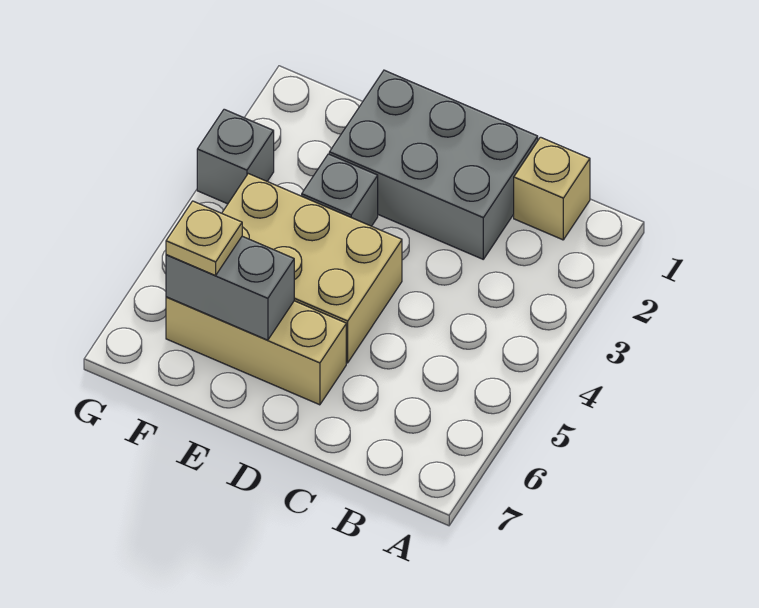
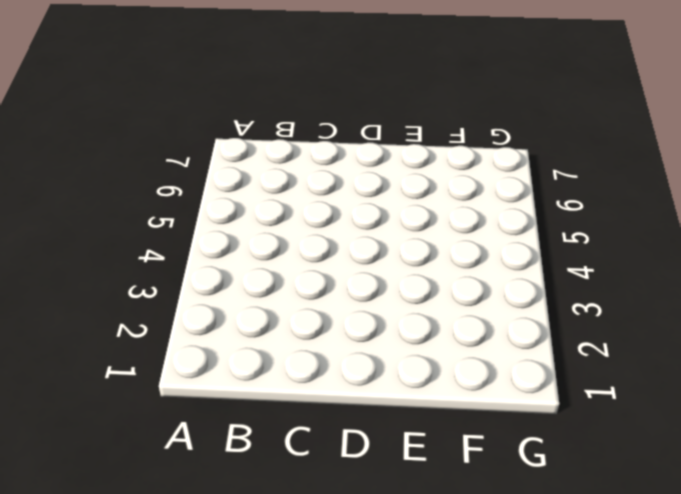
none -> tan brick B1 level 1
none -> grey brick C1:E2 level 1

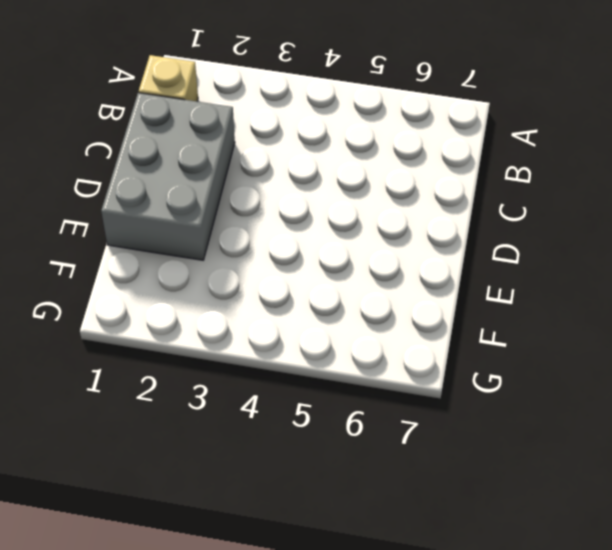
none -> tan brick D4:F5 level 1
none -> tan brick D6:F6 level 1

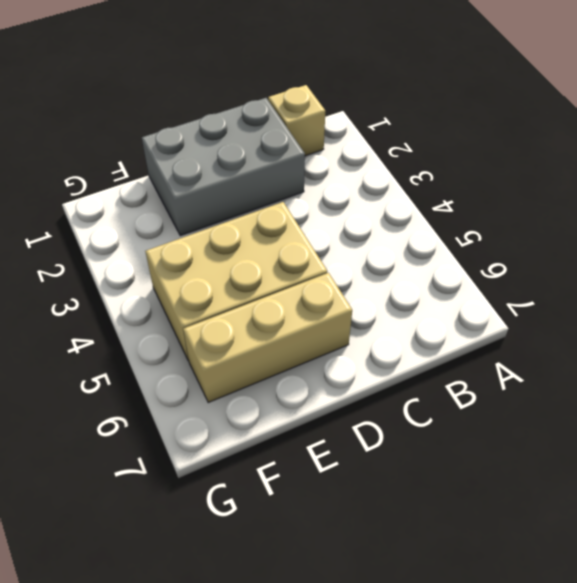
none -> grey brick E3 level 1
none -> grey brick G3 level 1

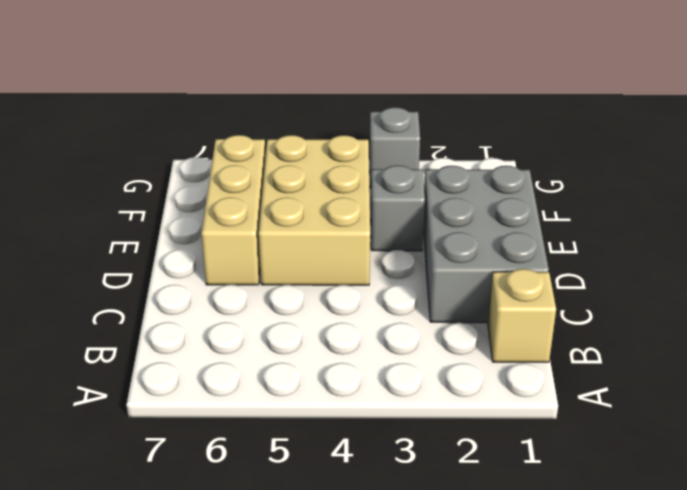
none -> grey brick E6:F6 level 2
none -> tan plate F6 level 3

